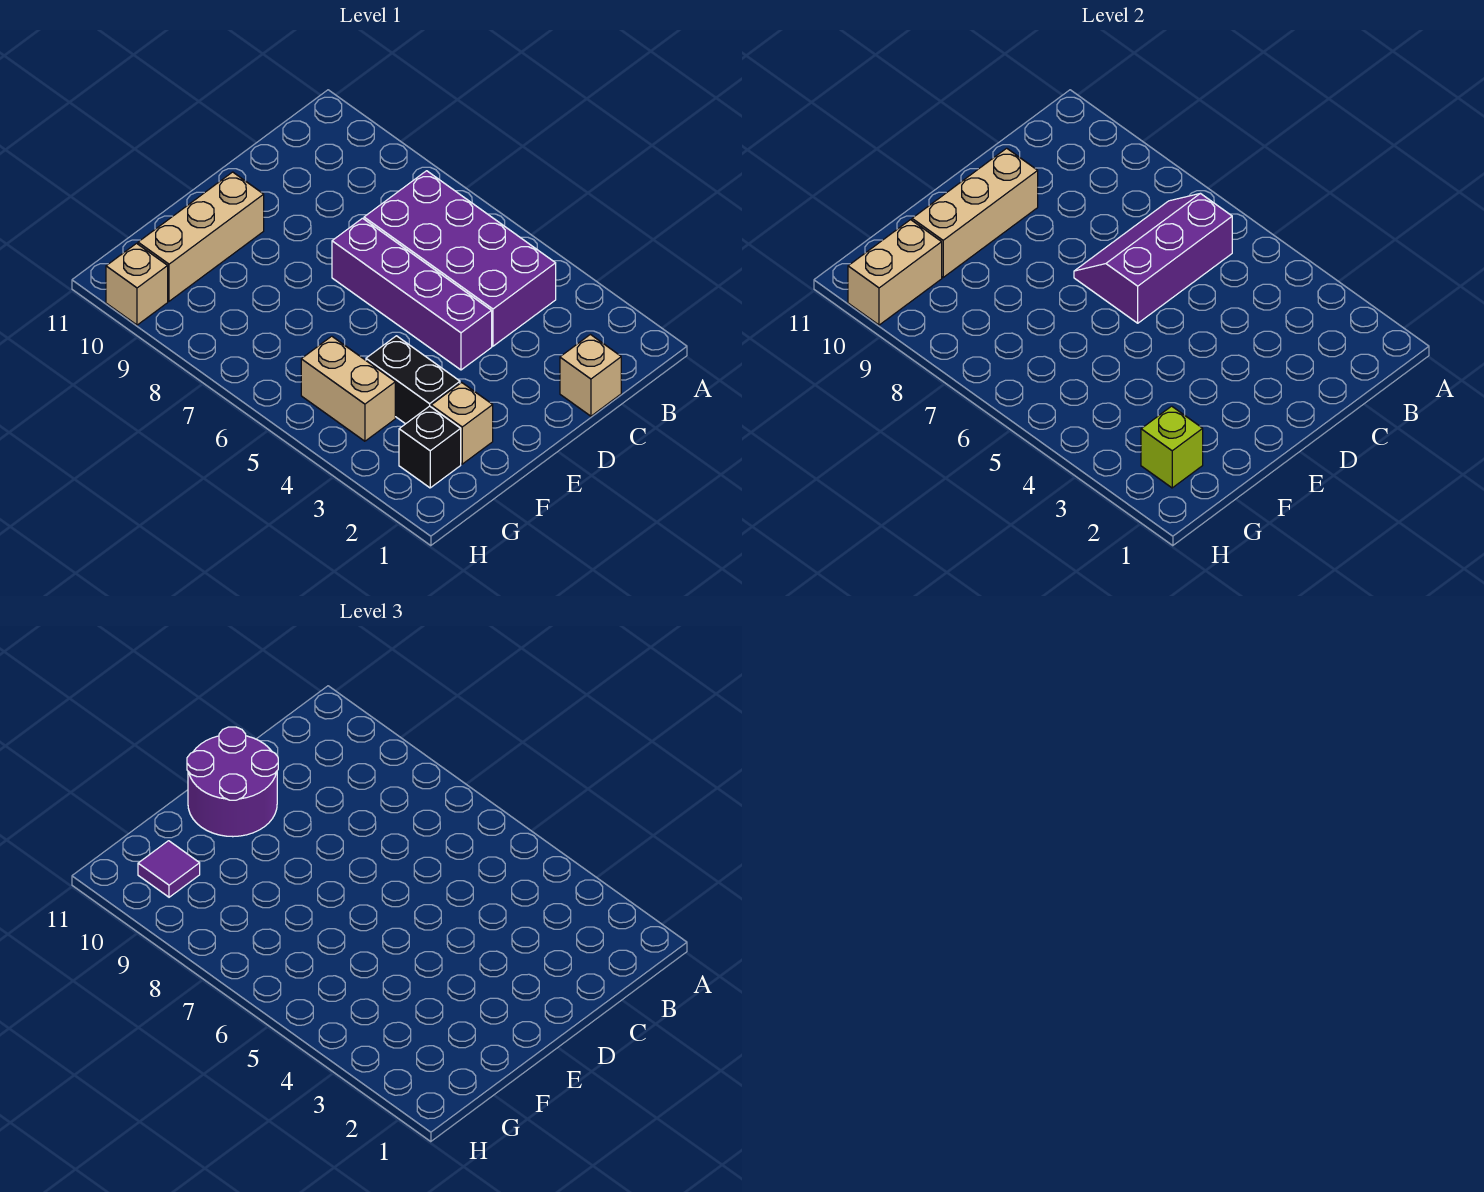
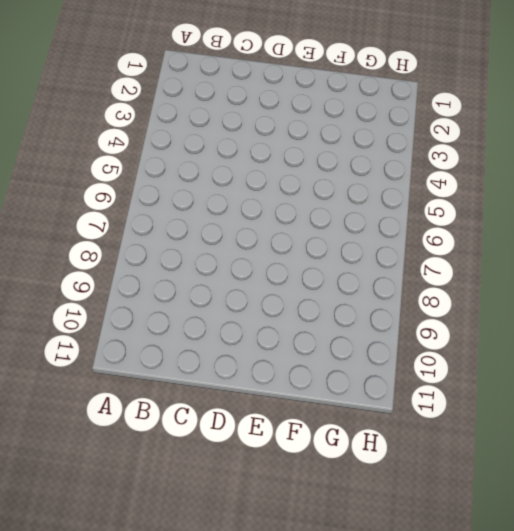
none -> purple brick B4:C7 level 1
none -> tan brick C1 level 1
none -> purple brick D4:D7 level 1

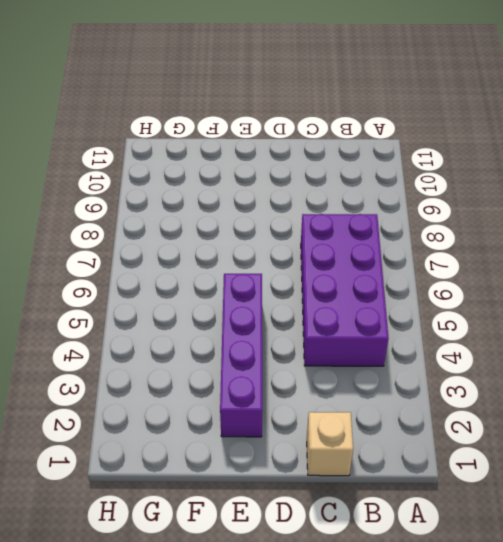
purple brick E2:E5 level 1 -> purple brick D4:D7 level 1
none -> tan brick E10:G10 level 1
none -> tan brick F2 level 1
none -> black brick F3:F4 level 1

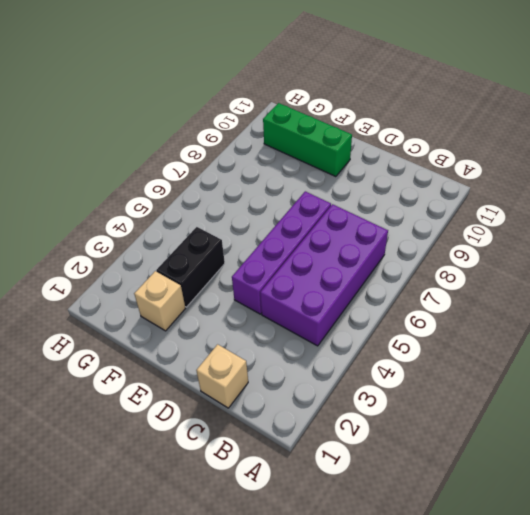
green brick E10:G10 level 1 -> tan brick E10:G10 level 1
none -> black brick G2 level 1
none -> tan brick G4:G5 level 1
none -> tan brick H10 level 1

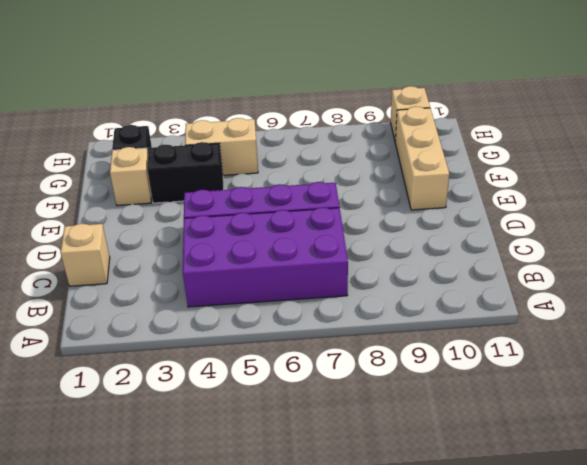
none -> purple slope B6:D7 level 2 top 6
none -> tan brick D10:F10 level 2
none -> lime brick G2 level 2

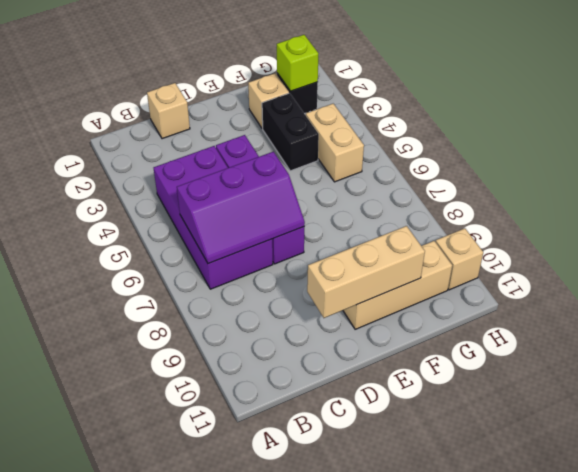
none -> tan brick G10:H10 level 2
none -> purple round brick D10:E11 level 3
none -> purple tile G10 level 3

